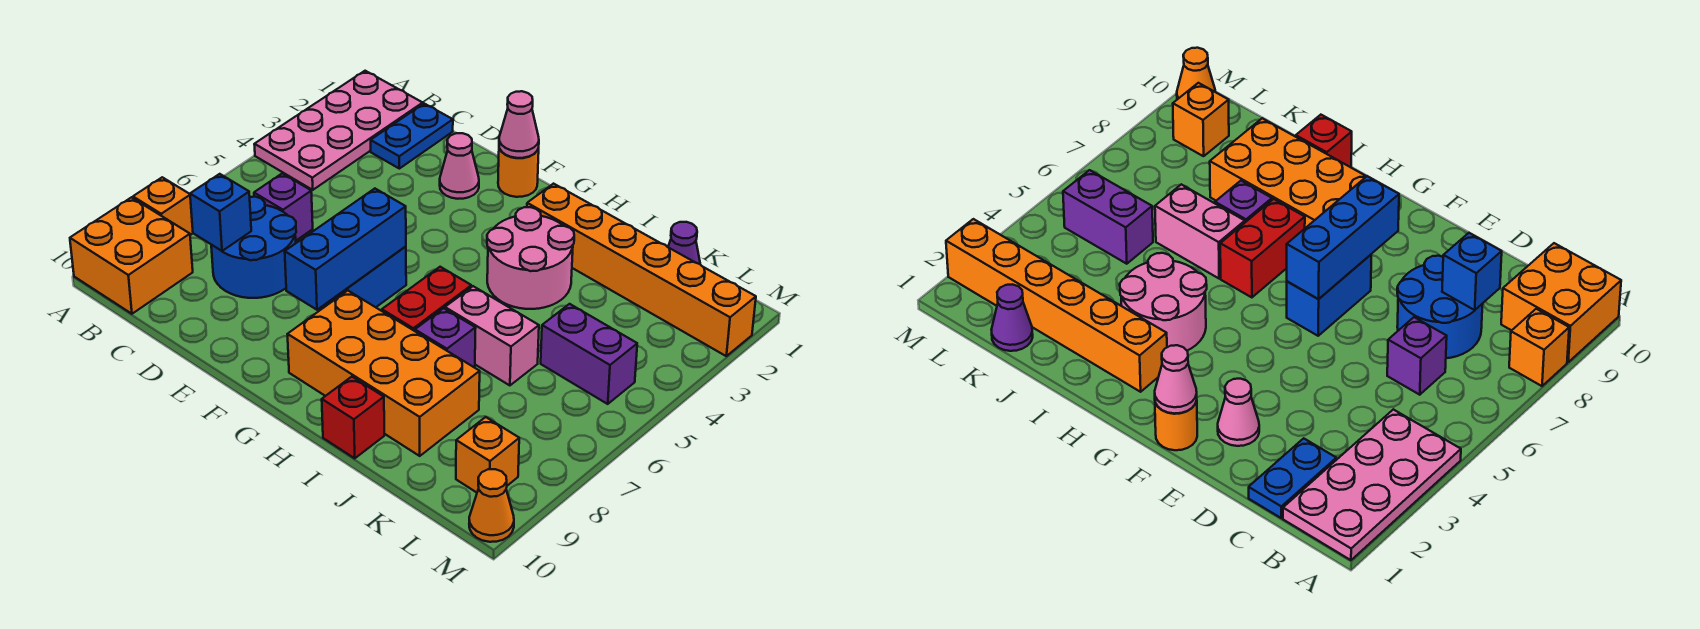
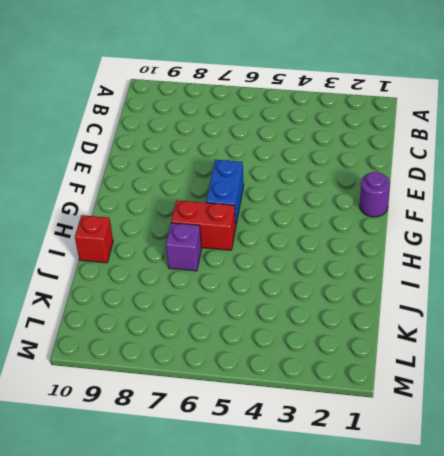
purple round brick F1 level 1 -> orange round brick F1 level 1
blue brick F6:G6 level 1 -> blue brick F6:F7 level 1
none -> pink plate A1:B4 level 1
none -> orange brick A8 level 1
none -> orange brick A9:B10 level 1

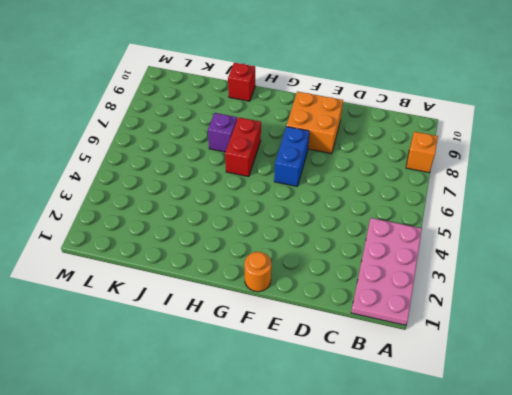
orange brick E8:F9 level 1 -> orange brick A9:B10 level 1
none -> blue plate C1:C2 level 1
none -> purple brick C6 level 1
none -> blue round brick C7:D8 level 1

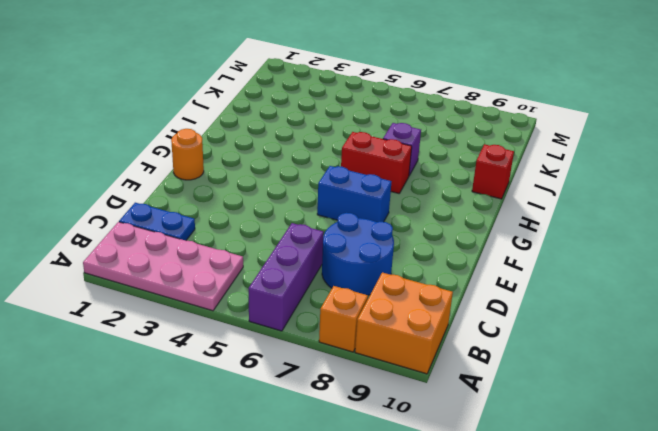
purple brick A6:C6 level 1 -> purple brick C6 level 1
none -> pink cone E2 level 1
none -> orange brick G8:J9 level 1
none -> orange brick H2:M2 level 1

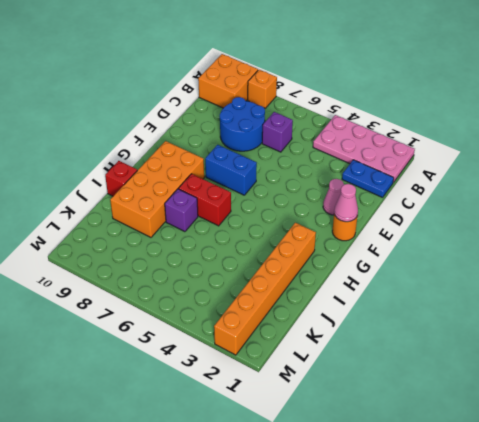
none -> pink round brick H3:I4 level 1
none -> pink brick I6:J6 level 1
none -> purple cone K1 level 1

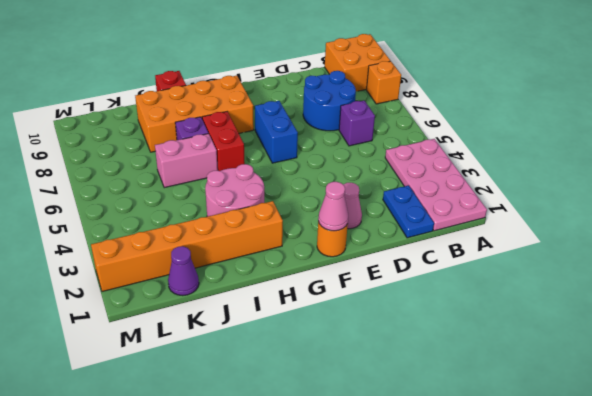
none -> purple brick K5:L5 level 1
none -> orange brick L9 level 1
none -> orange cone M10 level 1

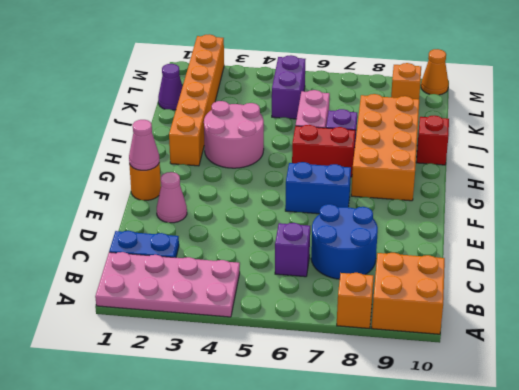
none -> blue brick C8 level 2
none -> blue brick F6:F8 level 2

